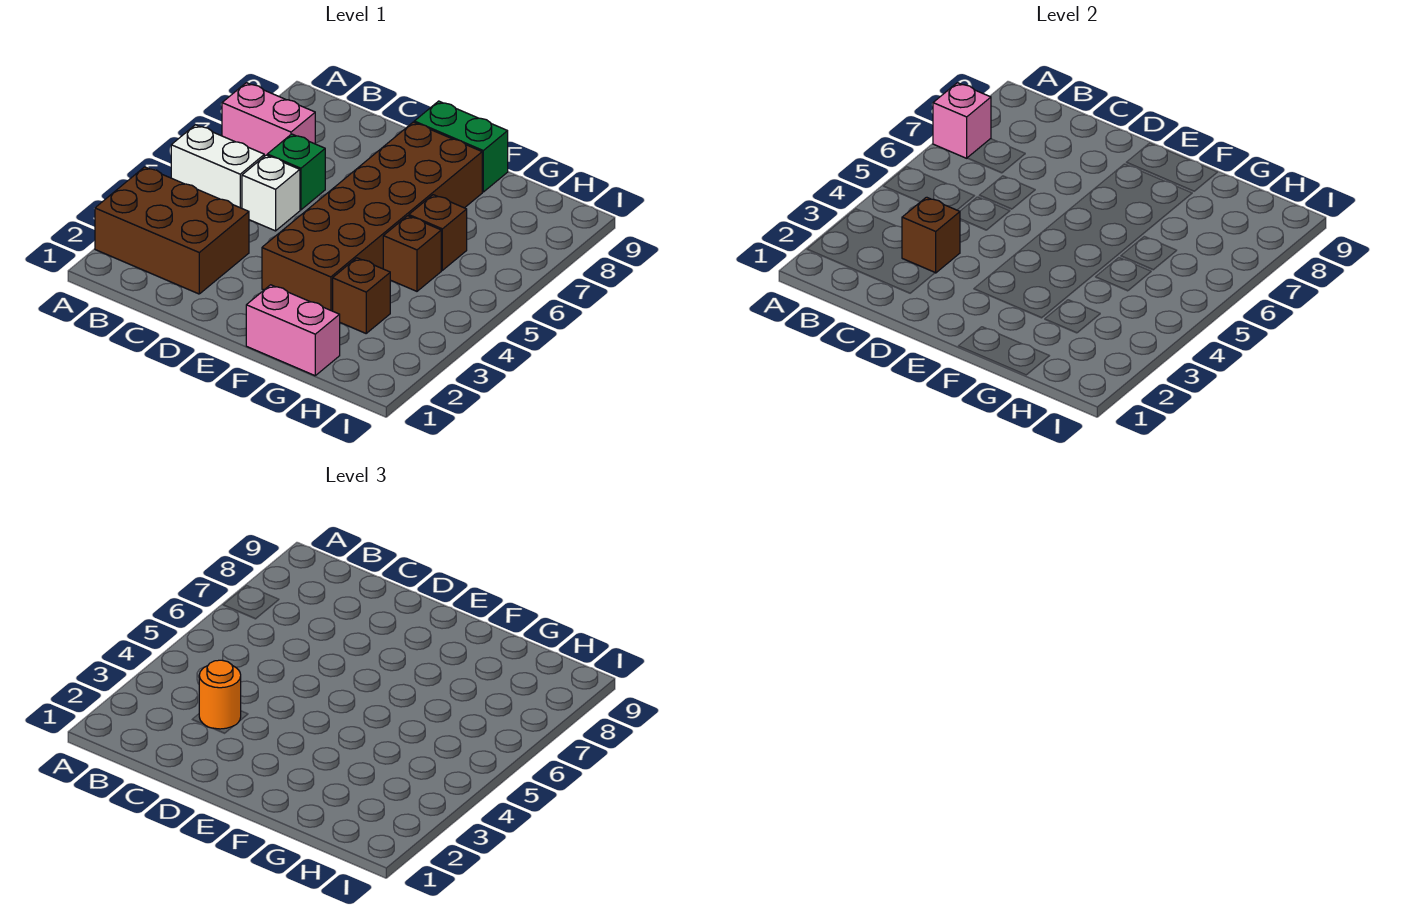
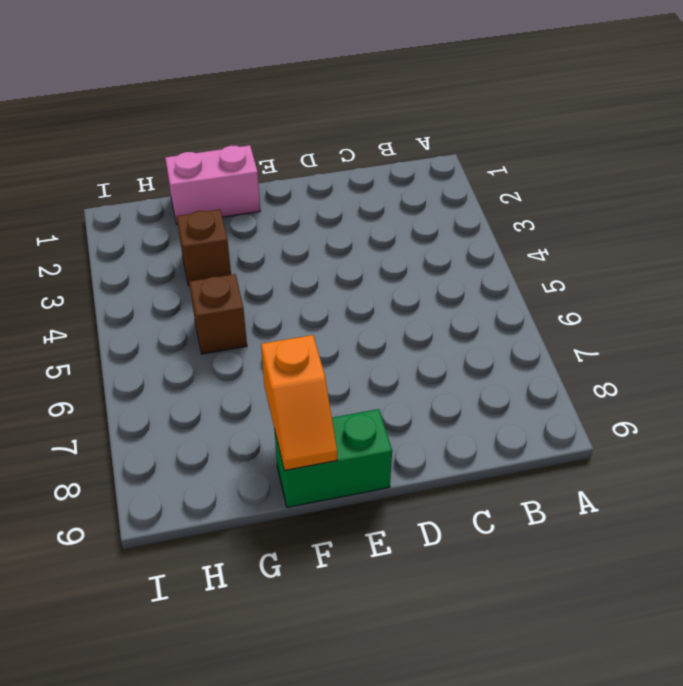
orange slope F8:F9 level 2 top 8 -> none
none -> brown brick A2:C3 level 1
none -> white brick A5:B5 level 1
none -> pink brick A7:B7 level 1

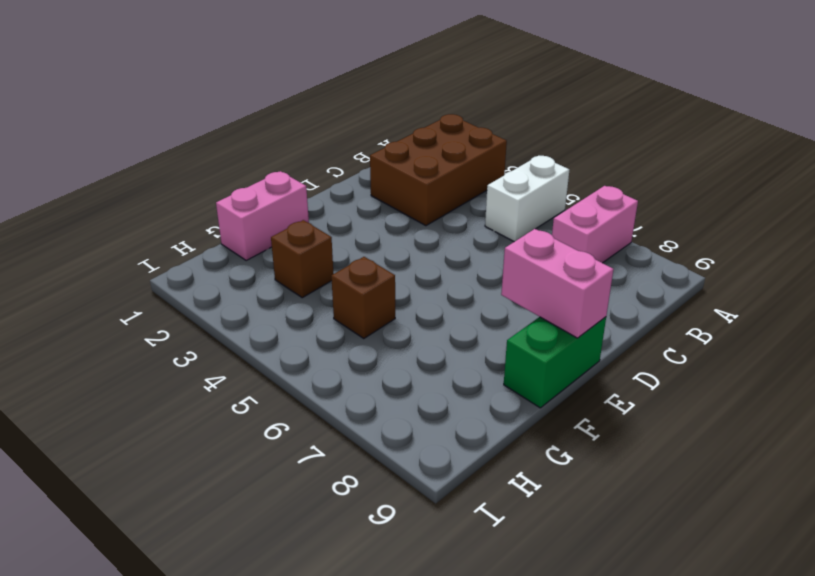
pink brick E8:E9 level 2 -> none
none -> white brick C5 level 1
none -> green brick C6 level 1
none -> brown brick E3:F8 level 1

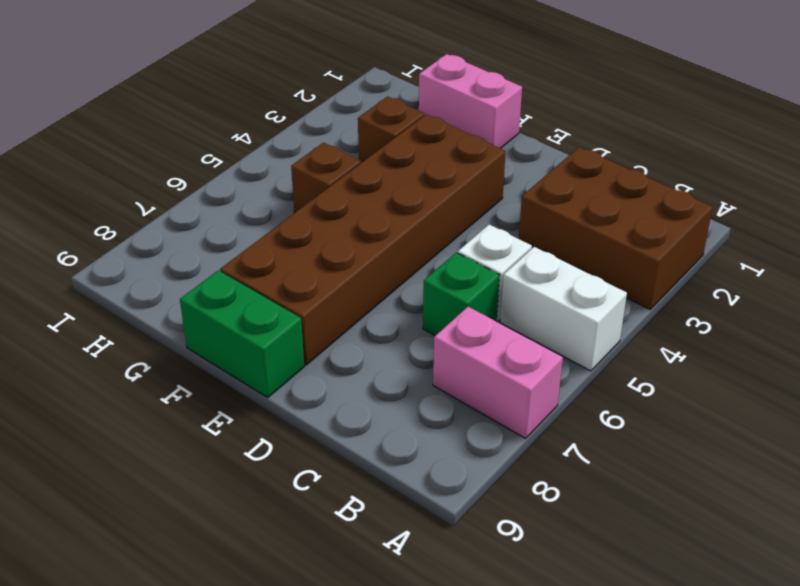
none -> brown brick G6 level 1
none -> pink brick A7 level 2
none -> brown brick C3 level 2

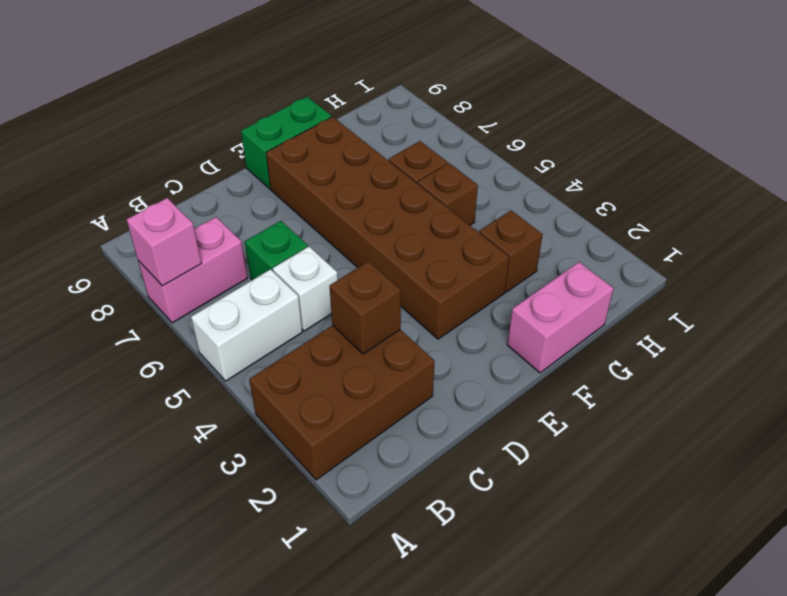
none -> orange round brick C3 level 3

